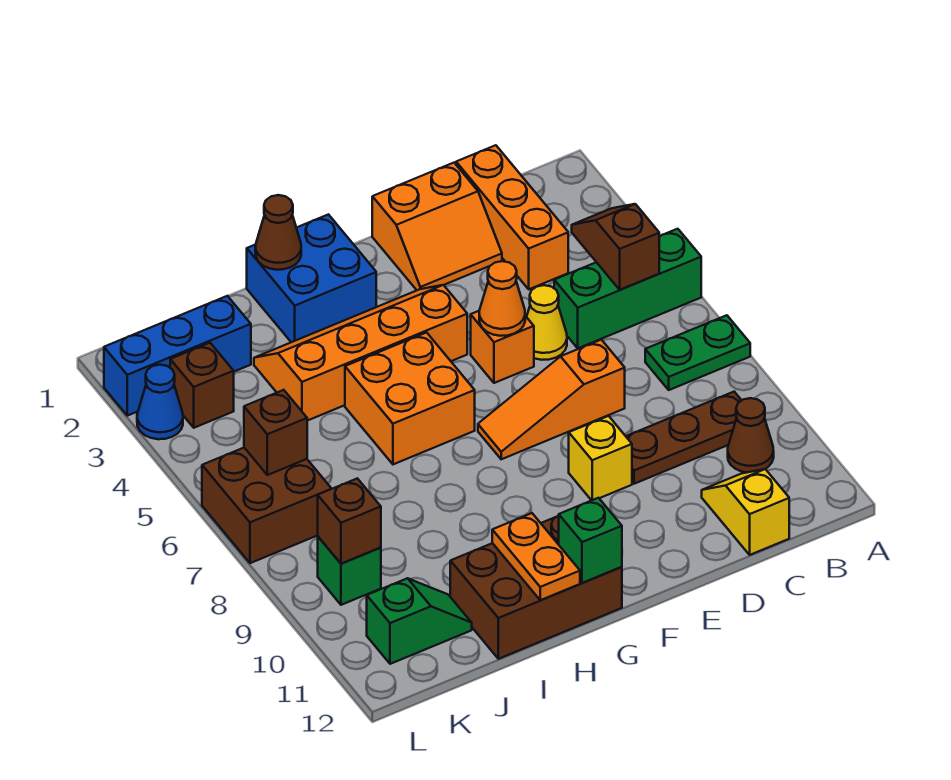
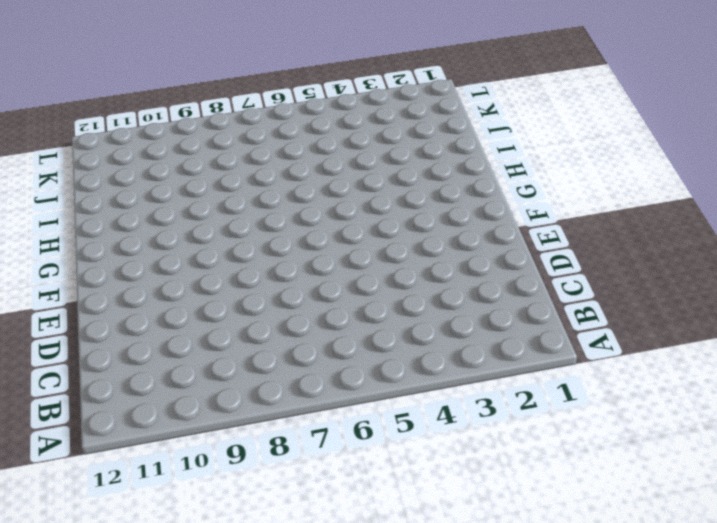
none -> green brick A5:C5 level 1
none -> green plate A7:B7 level 1
none -> brown plate B9:D9 level 1

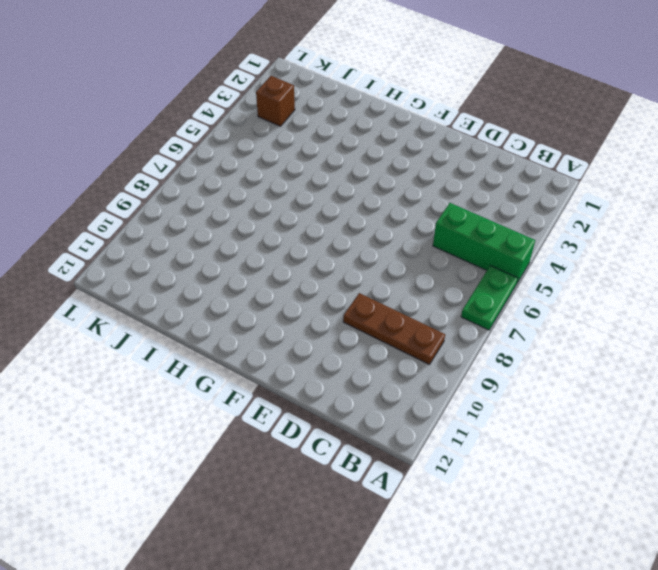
green plate A6:A7 level 1 -> green plate A7:B7 level 1
none -> brown cone B10 level 1
none -> orange brick C1:C3 level 1
none -> yellow slope C11:C12 level 1 top 12

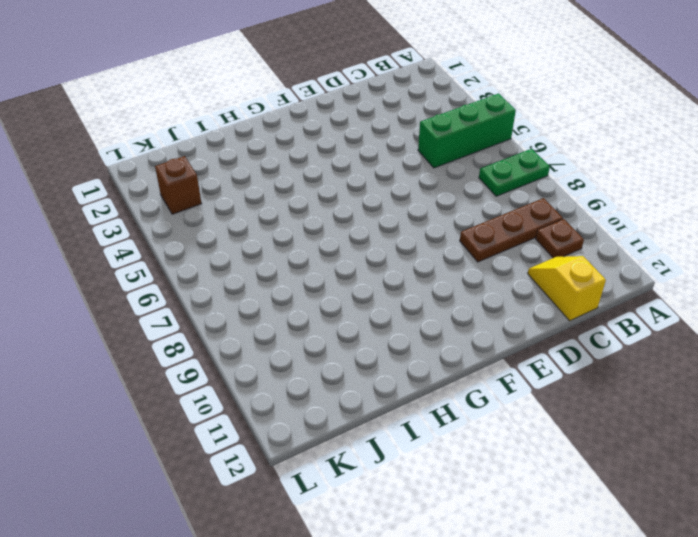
brown plate B10 level 1 -> brown cone B10 level 1
none -> orange brick C1:C3 level 1
none -> orange slope D1:E2 level 1 top 1
none -> yellow cone D5 level 1

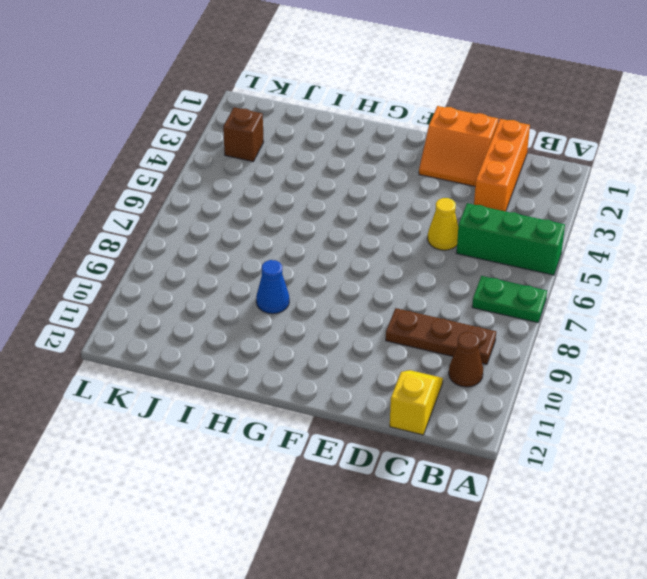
blue cone H9 level 1 -> blue cone L3 level 1
none -> orange slope D7:F7 level 1 top D
none -> orange brick E5 level 1
none -> yellow brick E9 level 1

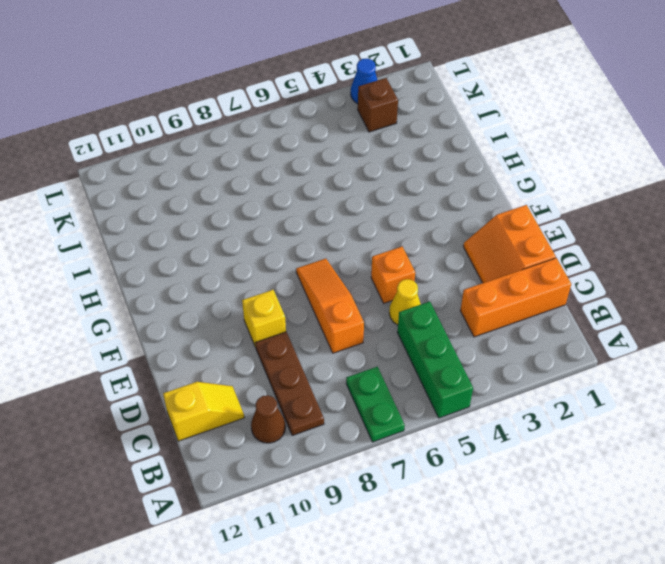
none -> orange slope F3:I4 level 1 top 4
none -> blue brick G1:H2 level 1
none -> orange brick G5:H6 level 1

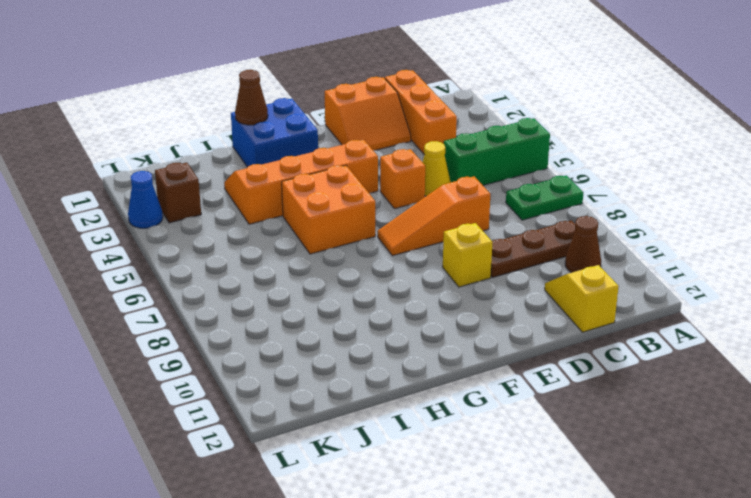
none -> brown brick G11:I12 level 1
none -> blue brick J2:L2 level 1
none -> green slope J11:K11 level 1 top K

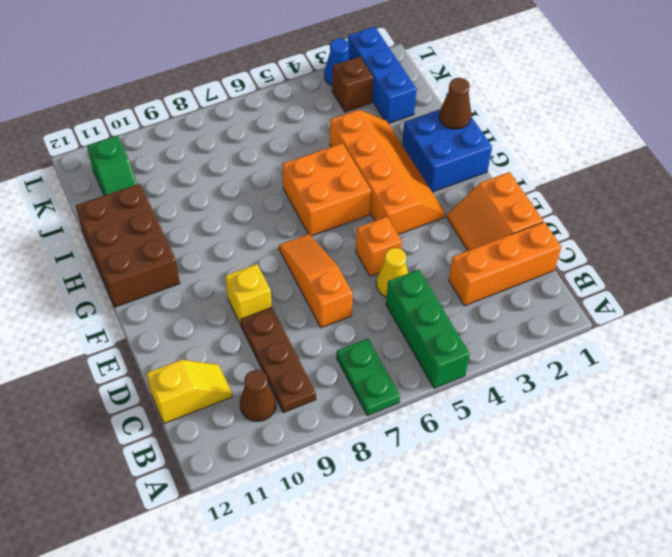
none -> brown brick K6:L7 level 1
none -> green brick K9 level 1
none -> brown slope B4:B5 level 2 top 5

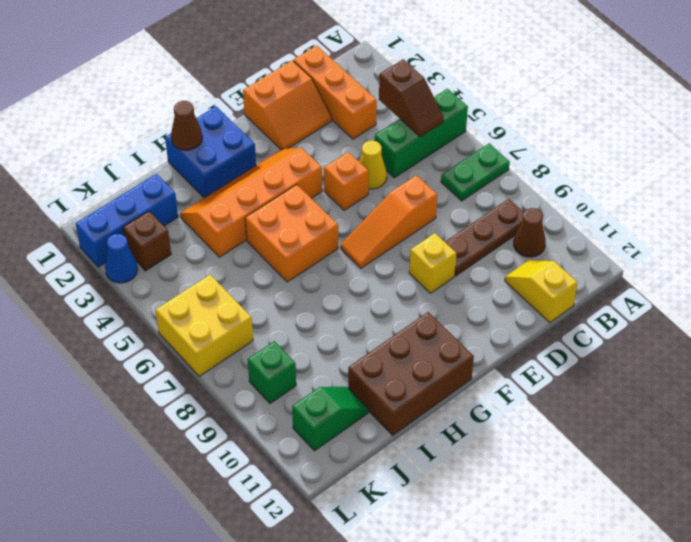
brown slope B4:B5 level 2 top 4 -> brown slope B4:B5 level 2 top 5
yellow brick K6:L7 level 1 -> brown brick K6:L7 level 1
none -> orange cone E5 level 2
none -> green brick G12 level 2
none -> orange plate H11:H12 level 2

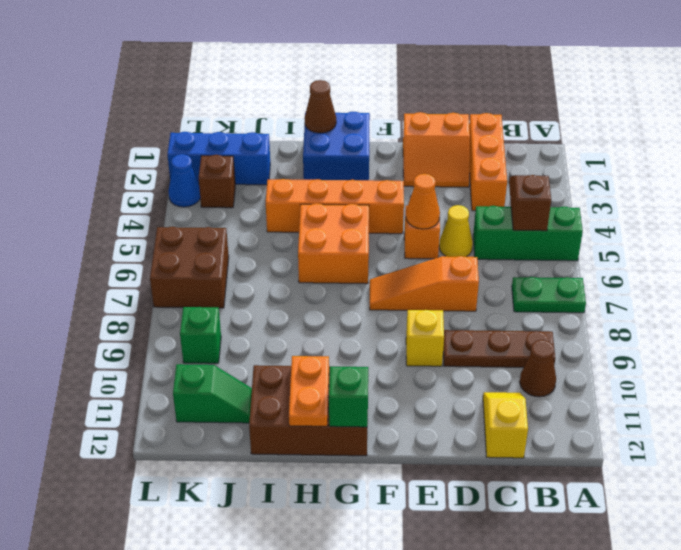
none -> brown brick K6 level 2
none -> brown brick K9 level 2

